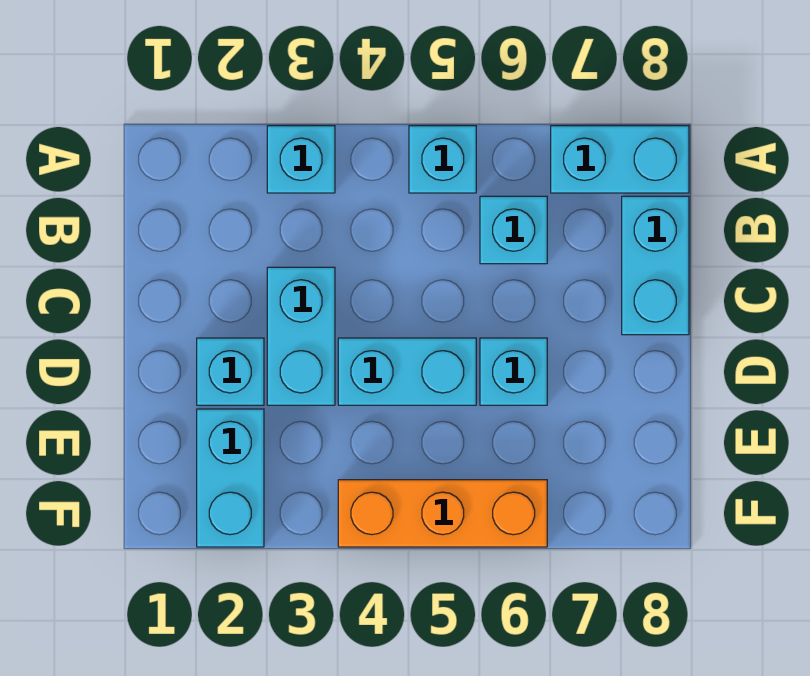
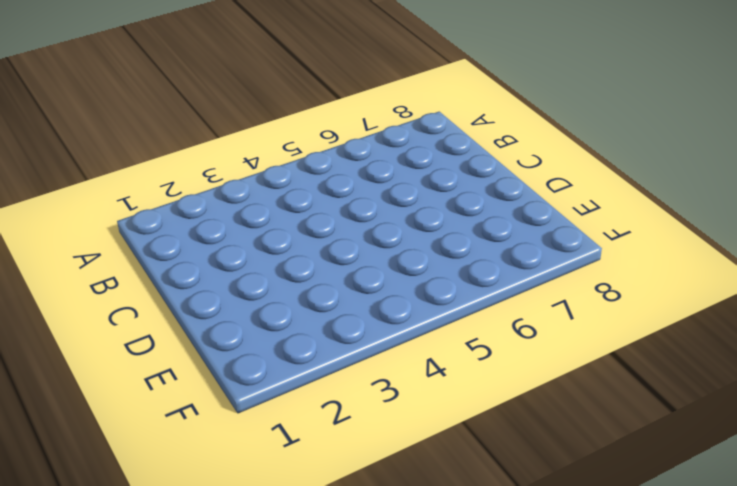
none -> cyan brick A3 level 1
none -> cyan brick A5 level 1

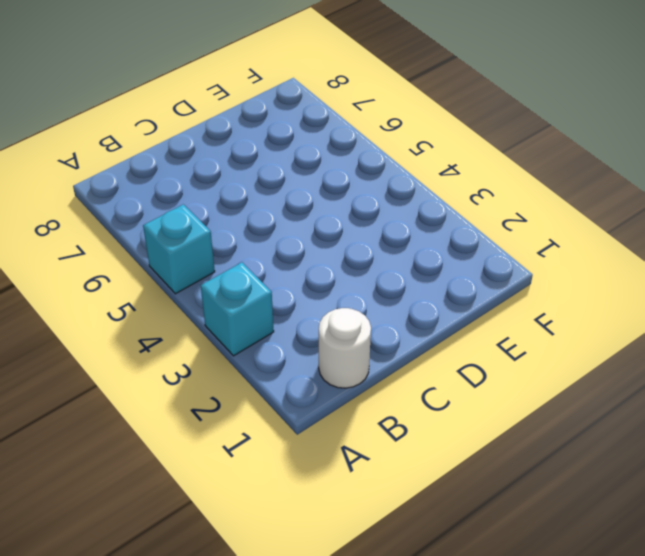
white round brick B1 level 1 -> none
none -> cyan brick A7:A8 level 1
none -> cyan brick B6 level 1

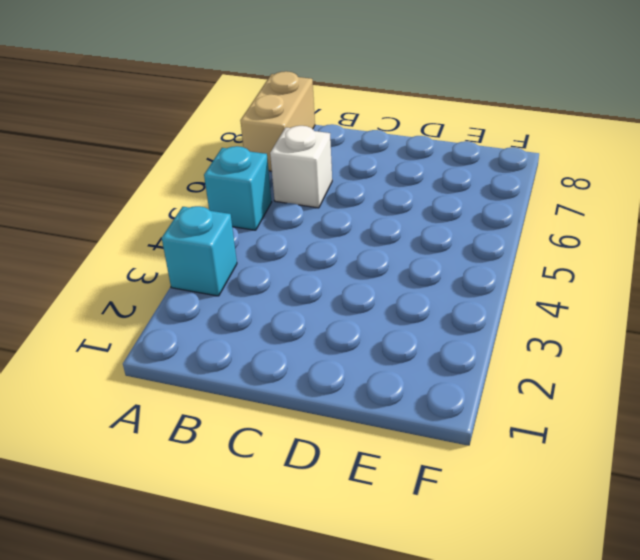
tan brick A7:A8 level 1 -> cyan brick A7:A8 level 1
white brick B6 level 1 -> cyan brick B6 level 1
none -> cyan brick B8:C8 level 1
none -> cyan brick C3:D3 level 1

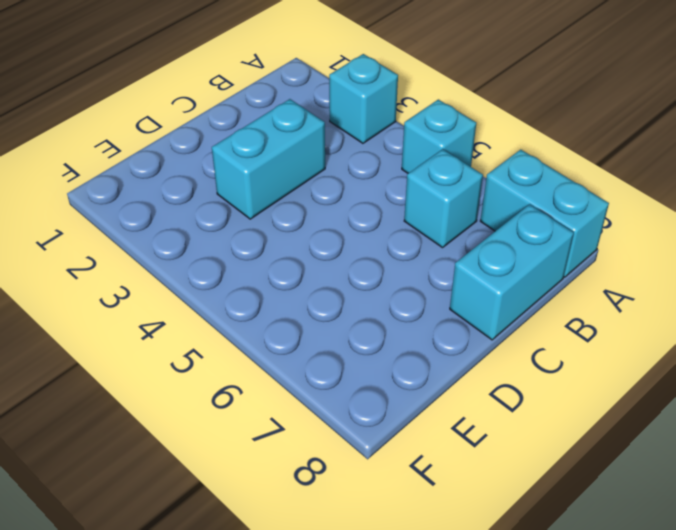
none -> cyan brick D2 level 1
none -> cyan brick D4:D5 level 1

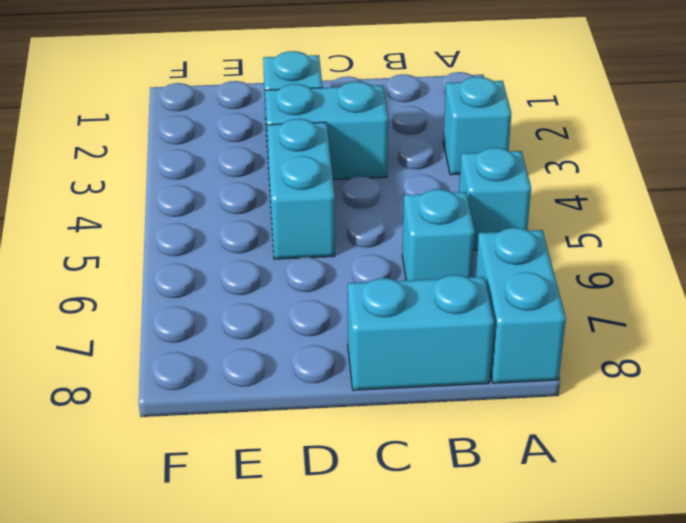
none -> cyan brick D6 level 1
none -> cyan brick E2:F2 level 1

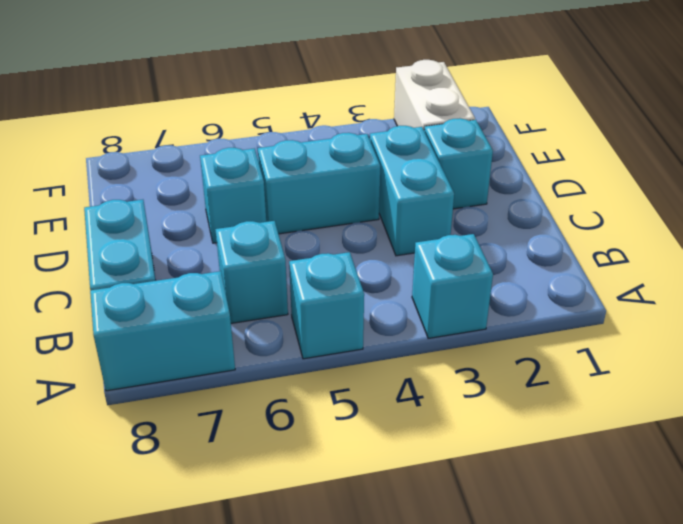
white brick E2:F2 level 1 -> cyan brick E2:F2 level 1
none -> orange brick F4:F6 level 1

